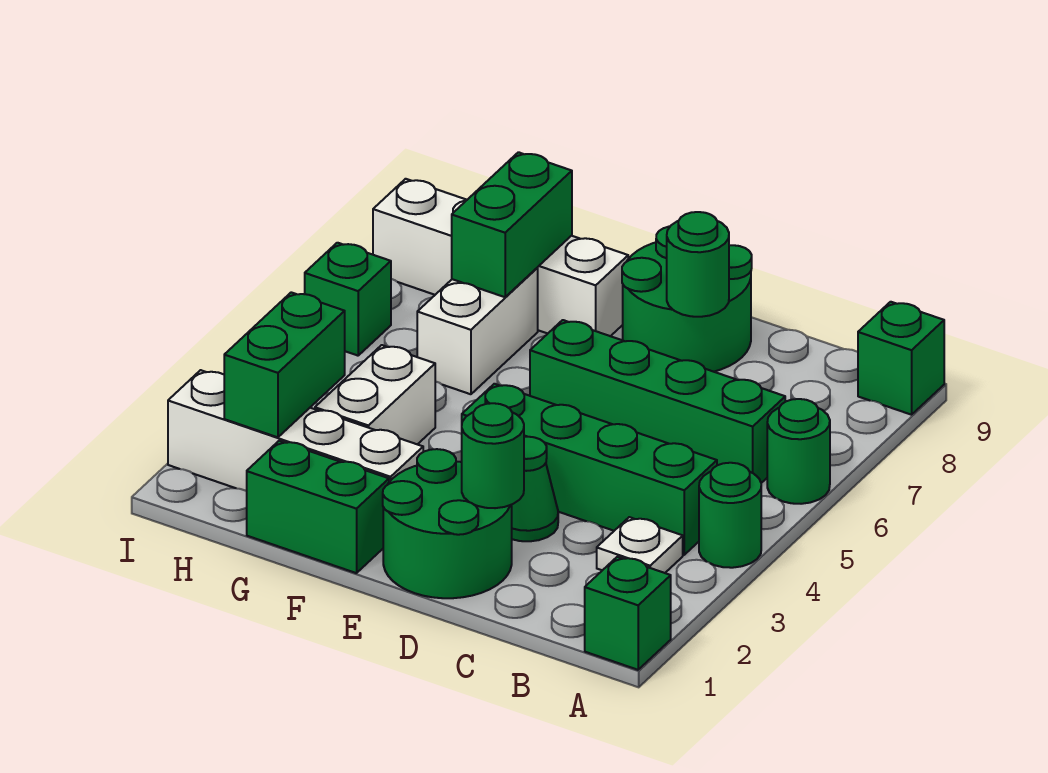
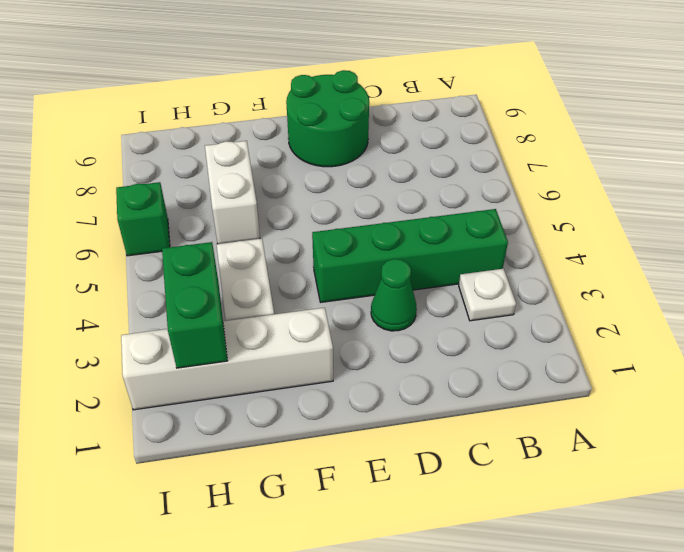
none -> green brick A1 level 1
none -> green round brick A4 level 1
none -> green round brick A6 level 1

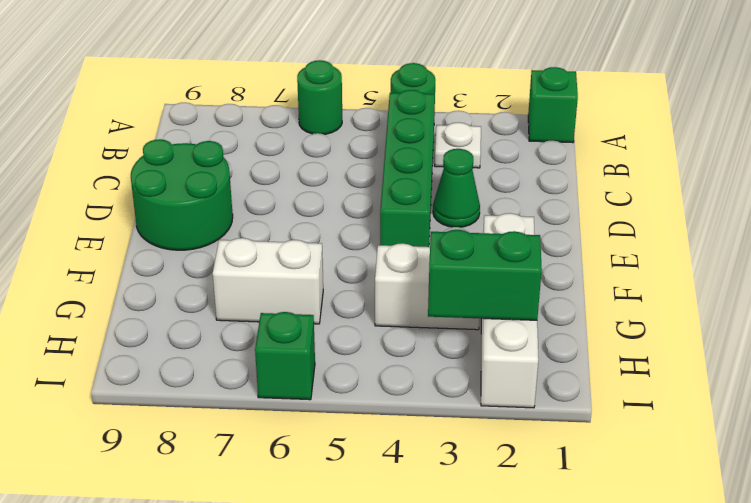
none -> green brick A9 level 1
none -> green brick B6:E6 level 1
none -> green round brick D1:E2 level 1

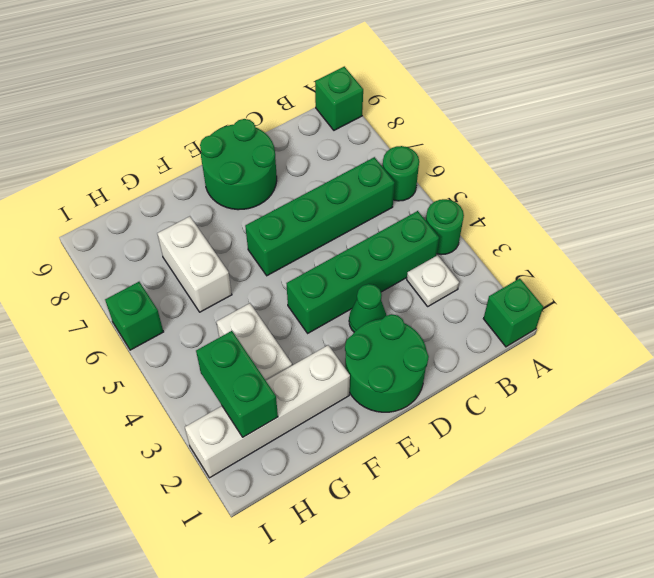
none -> green brick F1:G1 level 1
none -> white brick F8:I8 level 1
none -> green round brick D2 level 2

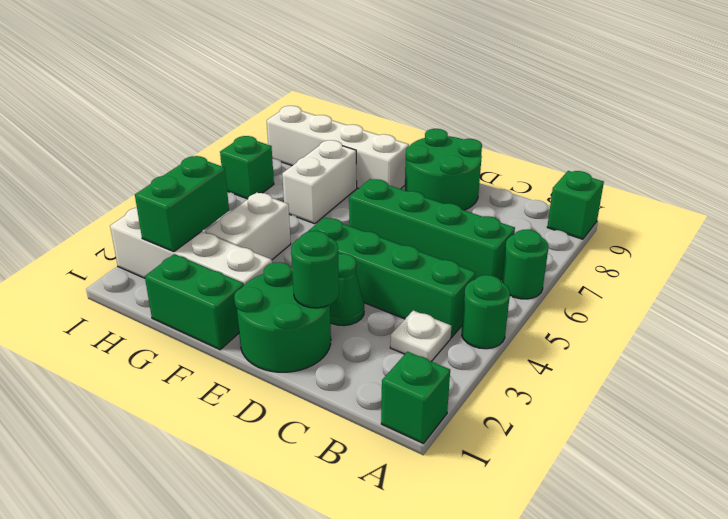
none -> green round brick D8 level 2
none -> green brick G7:G8 level 2

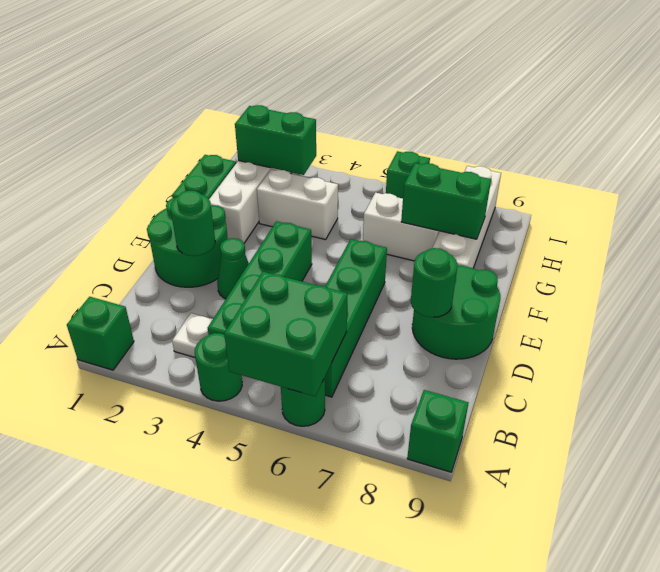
green brick A5:B6 level 2 -> none

